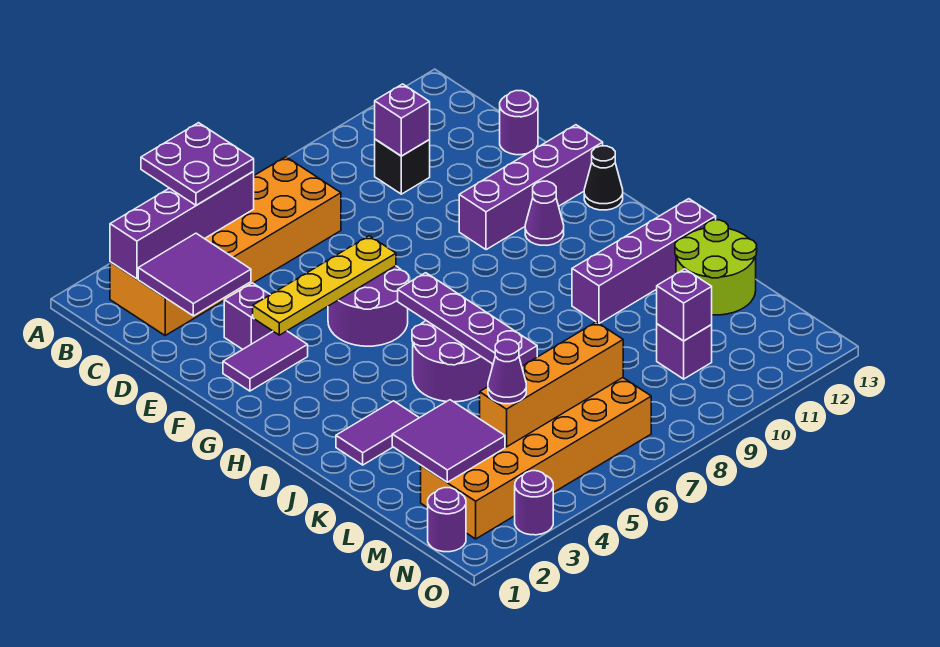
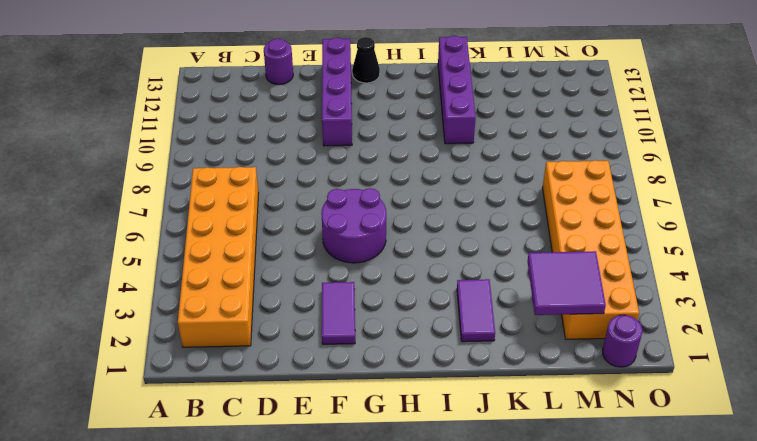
none -> black brick C10 level 1
none -> purple brick E3 level 1
none -> purple cone G11 level 1

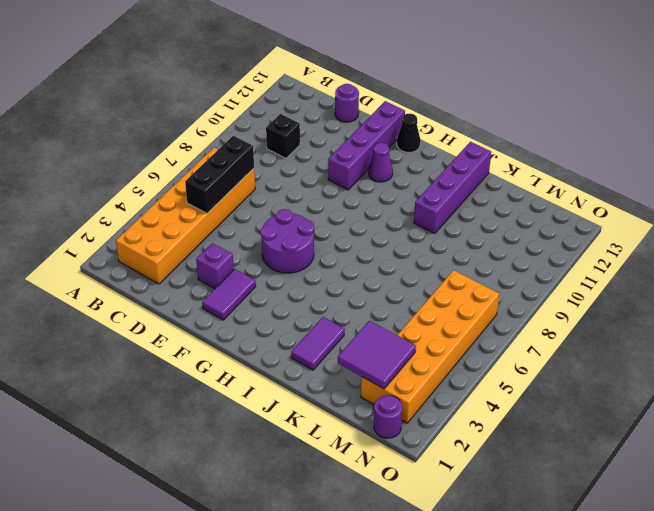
black brick C5:C7 level 2 -> none
none -> purple round brick I5:J6 level 1
none -> lime round brick K12:L13 level 1
none -> purple brick M10 level 1

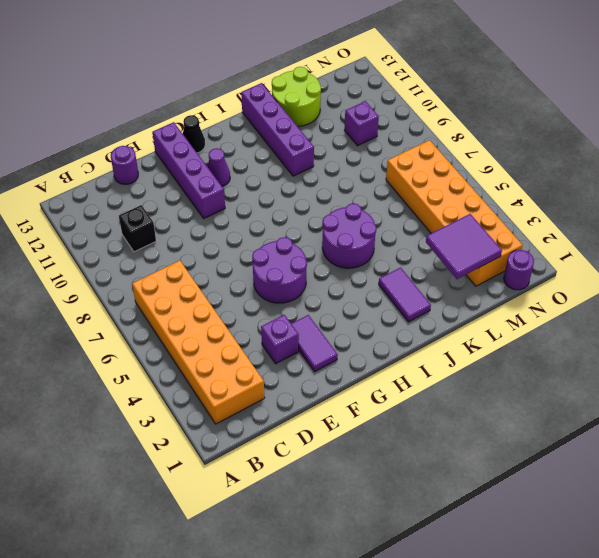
none -> purple round brick O3 level 1
none -> purple brick B2:B5 level 2
none -> purple tile C2:D3 level 2

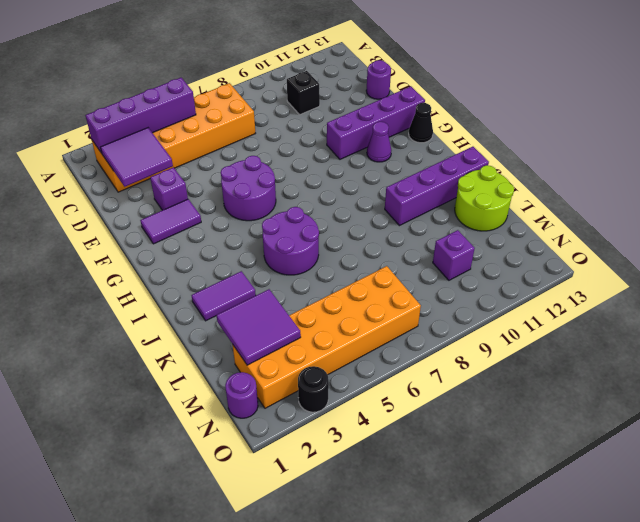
black round brick O3 level 1 -> purple round brick O3 level 1
none -> purple brick C10 level 2
none -> yellow plate F3:F6 level 2
none -> purple plate H6:K6 level 2

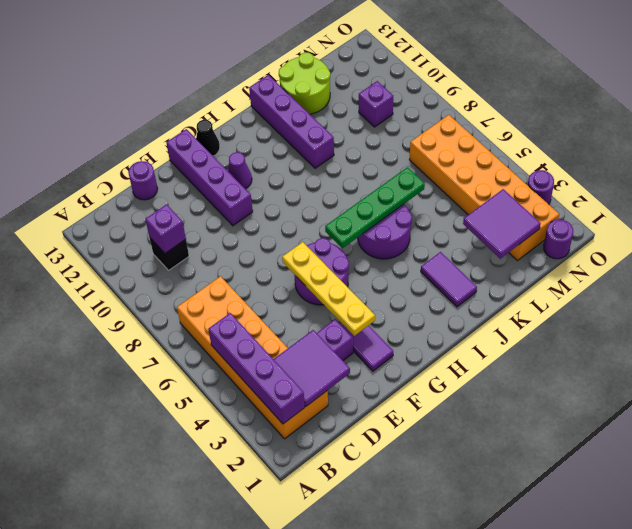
green plate H6:K6 level 2 -> purple plate H6:K6 level 2
none -> orange brick M4:M7 level 2
none -> purple brick M10 level 2
none -> purple plate A4:B5 level 3

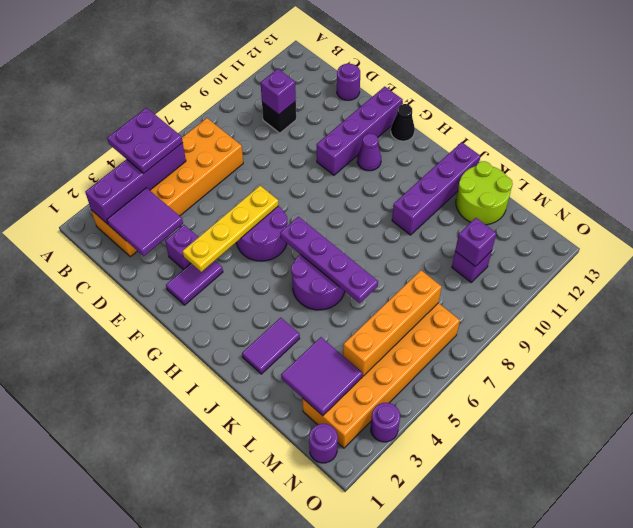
none -> purple cone M4 level 3

